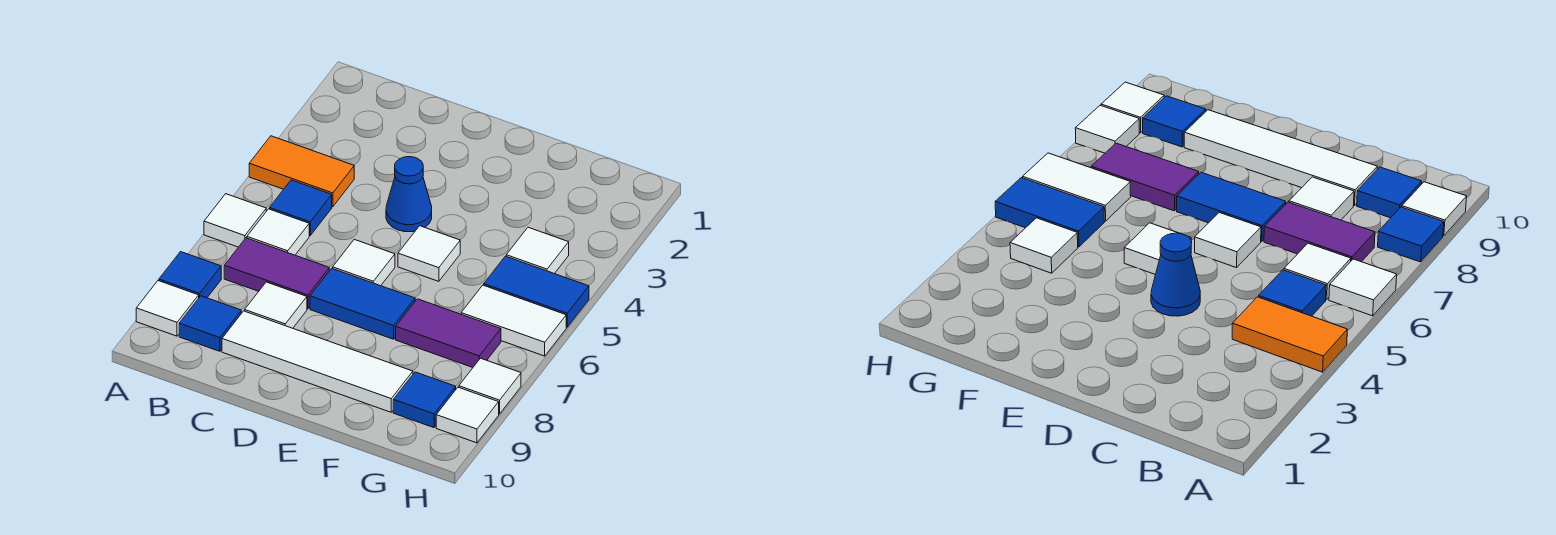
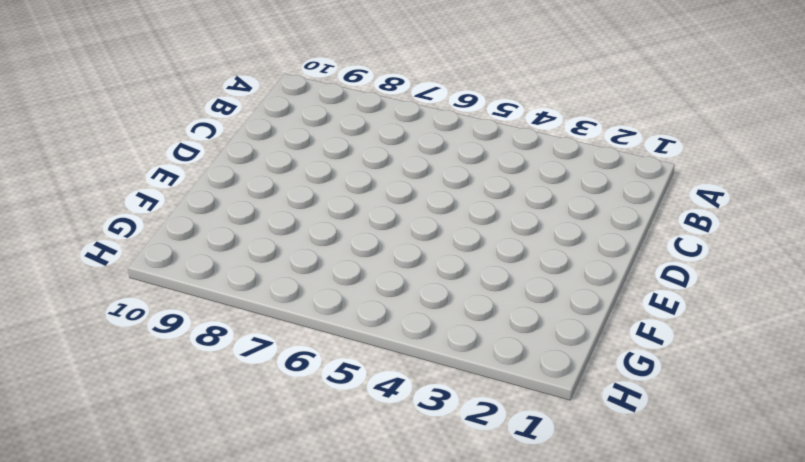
none -> orange tile A4:B4 level 1
none -> white tile A6 level 1
none -> blue tile A8 level 1

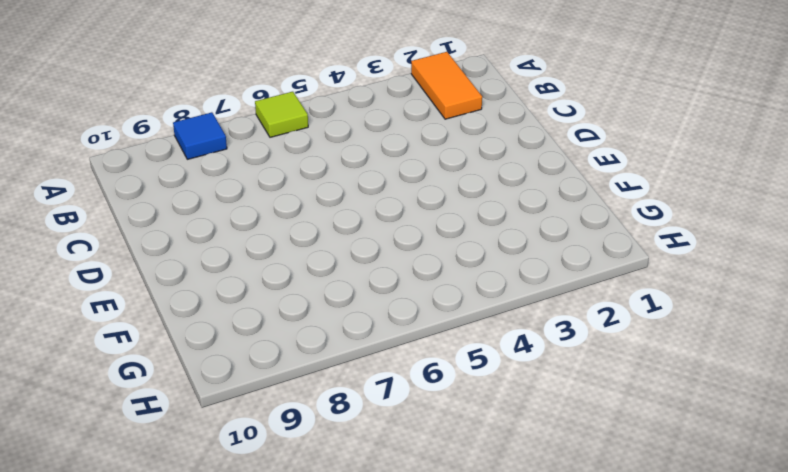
orange tile A2:B2 level 1 -> orange tile A4:B4 level 1
lime tile A6 level 1 -> white tile A6 level 1
none -> white tile A9 level 1
none -> blue tile B5 level 1
none -> white tile B6 level 1

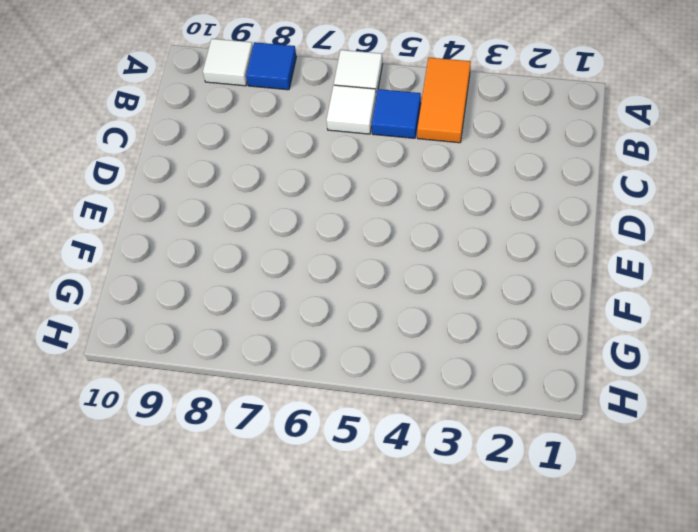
none -> purple tile B7:C7 level 1
none -> blue tile B9 level 1
none -> white tile C8 level 1

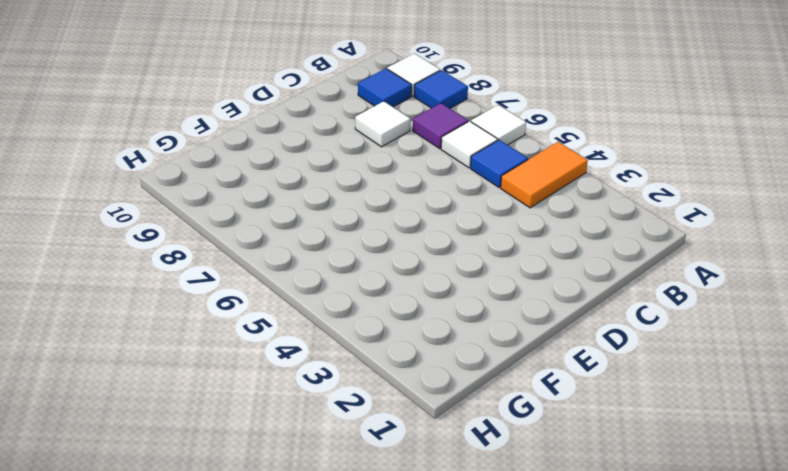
purple tile B7 level 1 -> purple tile B7:C7 level 1
none -> white tile C9:F9 level 1
none -> blue cone D4 level 1
none -> white tile D6 level 1

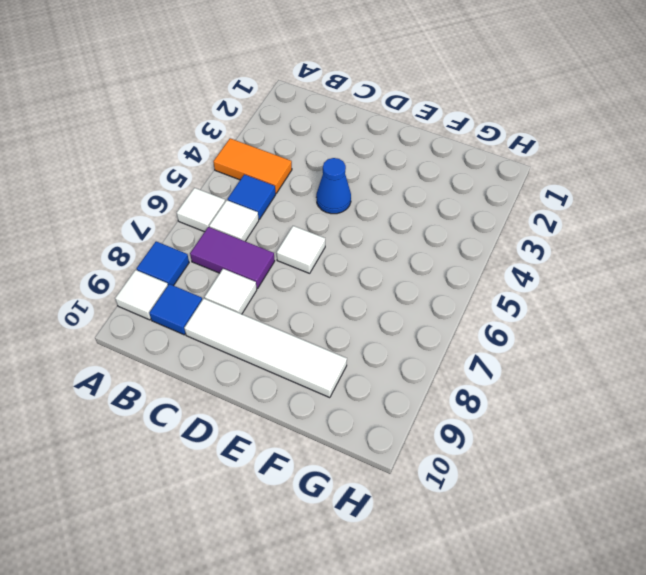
none -> blue tile D7:E7 level 1
none -> white tile E5 level 1
none -> purple tile F7:G7 level 1

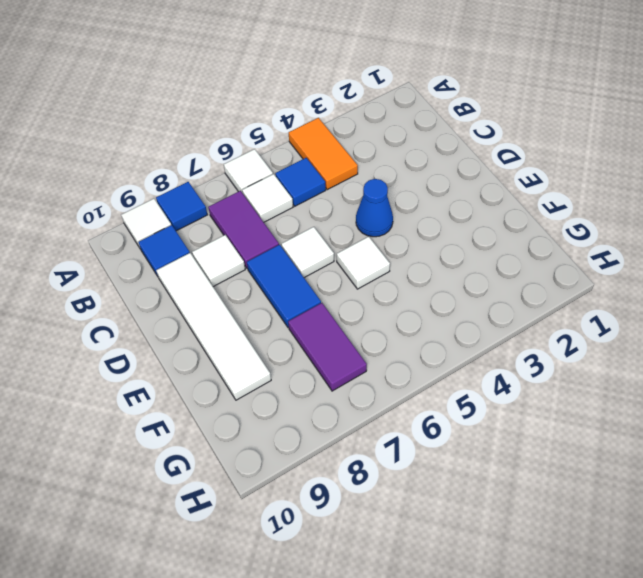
none -> white tile G4 level 1
none -> blue tile G5:H5 level 1
none -> white tile G6:H6 level 1

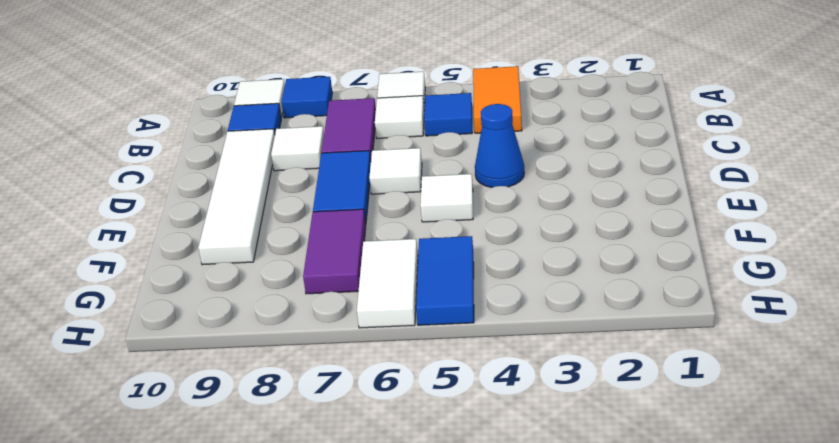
none -> white tile G4 level 1
none -> blue tile G9 level 1
none -> white tile H8 level 1

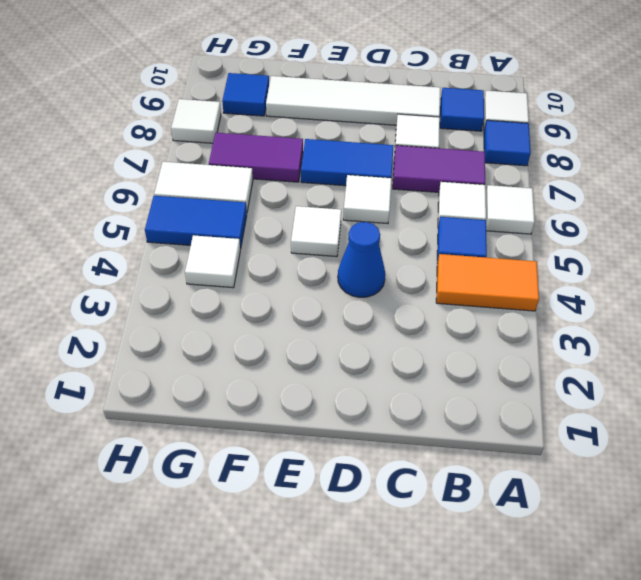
none -> white tile H9 level 1

